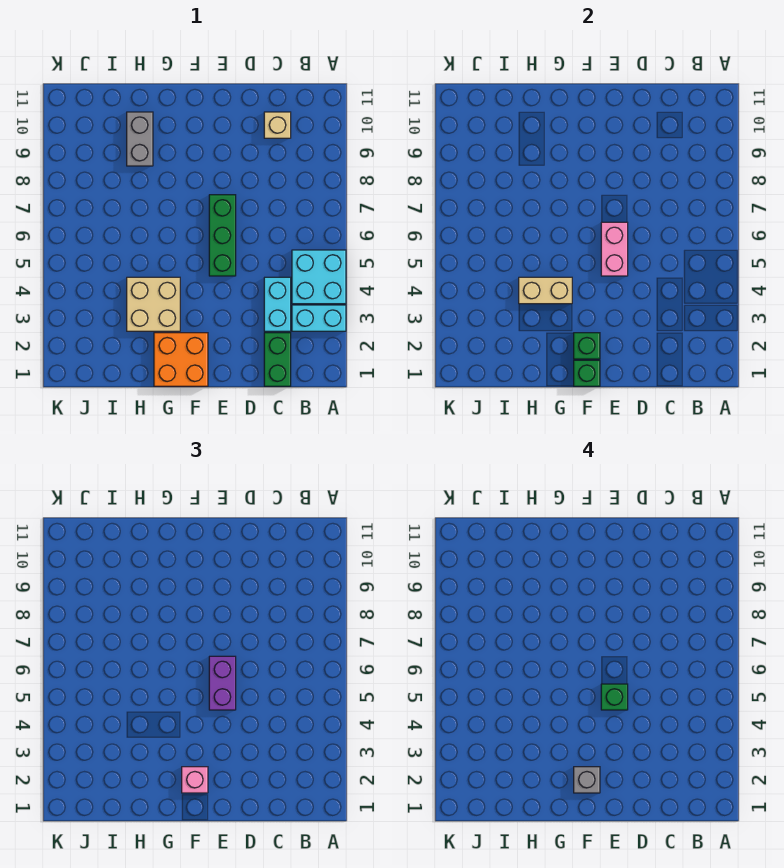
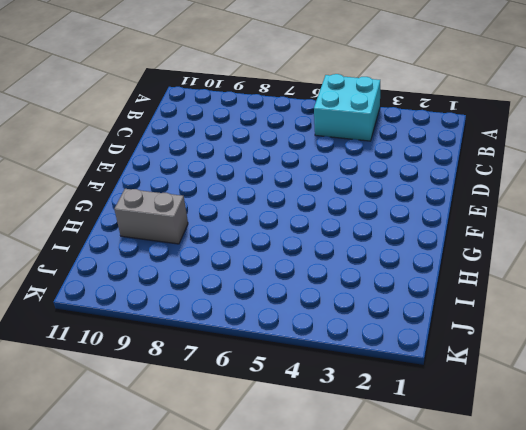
none -> cyan brick A3:B3 level 1
none -> green brick C1:C2 level 1
none -> cyan brick C3:C4 level 1

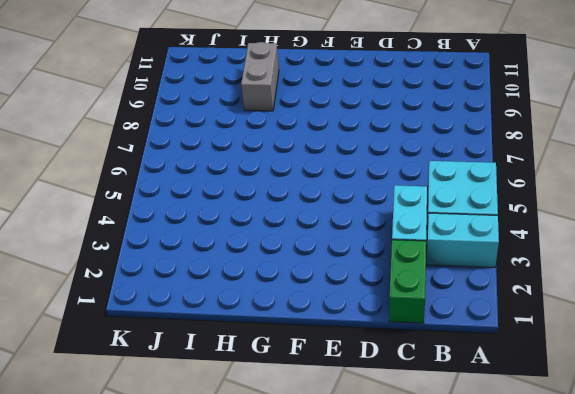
none -> tan brick C10 level 1
none -> green brick E5:E7 level 1
none -> orange brick F1:G2 level 1

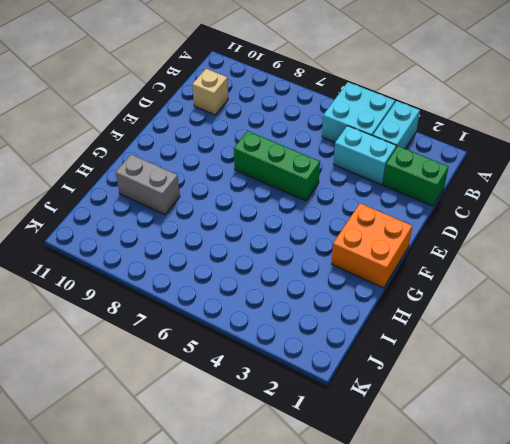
none -> tan brick G3:H4 level 1
none -> pink brick E5:E6 level 2
none -> green brick F1 level 2

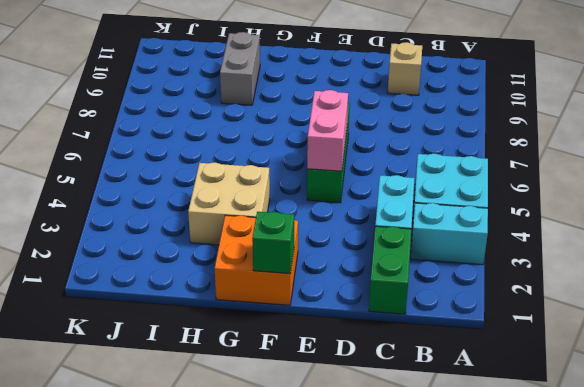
none -> green brick F2 level 2
none -> tan brick G4:H4 level 2
none -> purple brick E5:E6 level 3

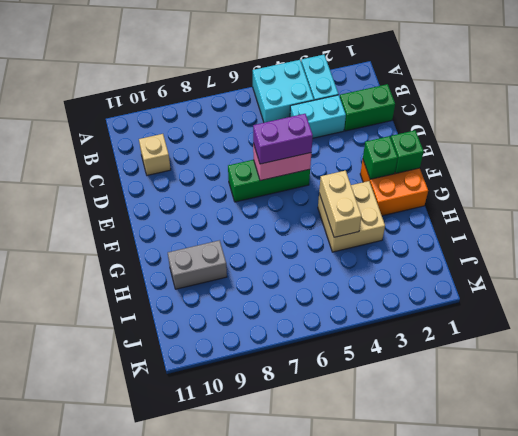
none -> pink brick F2 level 3
none -> green brick E5 level 4
none -> grey brick F2 level 4

